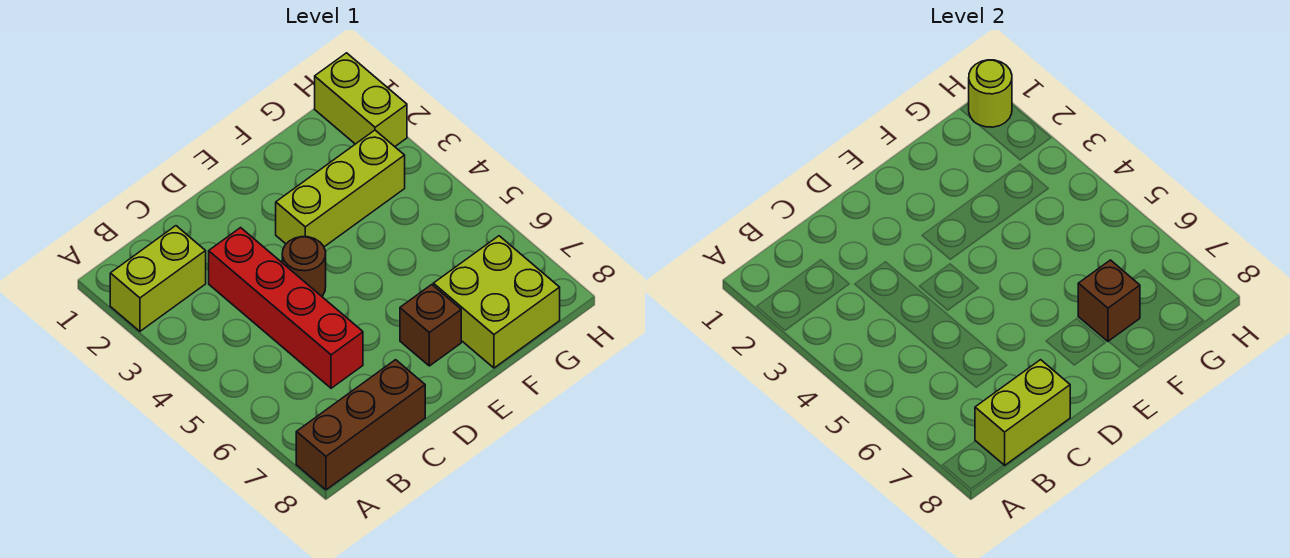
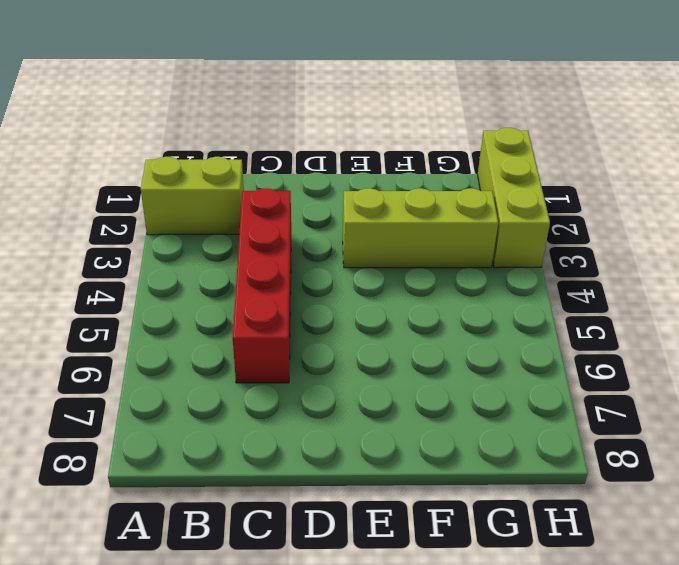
lime brick H1:H3 level 1 -> lime brick H1:H2 level 1
none -> brown brick A8:C8 level 1
none -> brown round brick D4 level 1

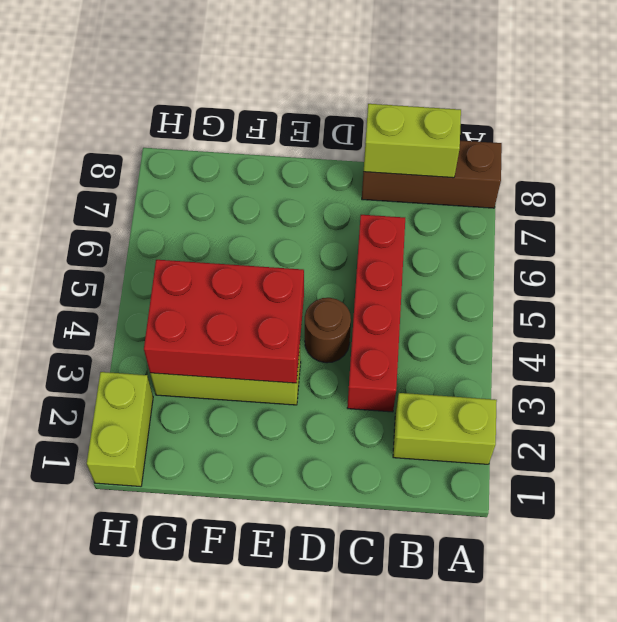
red brick E3:G4 level 2 -> none
none -> brown brick E7 level 1
none -> lime brick F7:G8 level 1

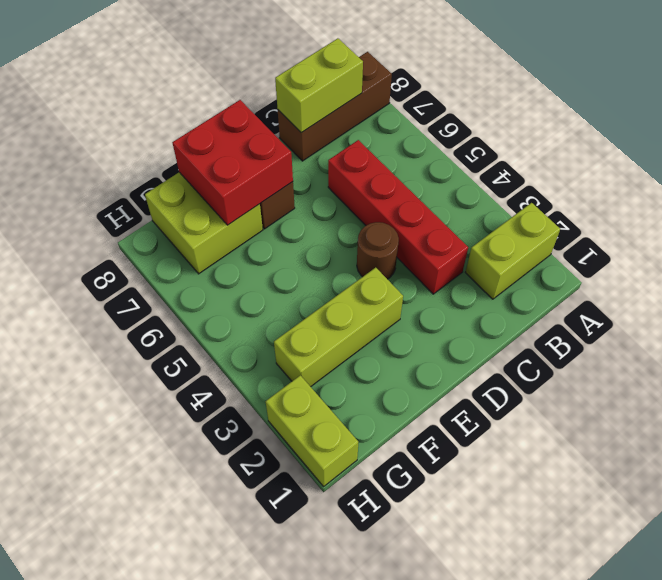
red brick E7:F8 level 2 -> brown brick F7 level 2
none -> lime round brick H1 level 2

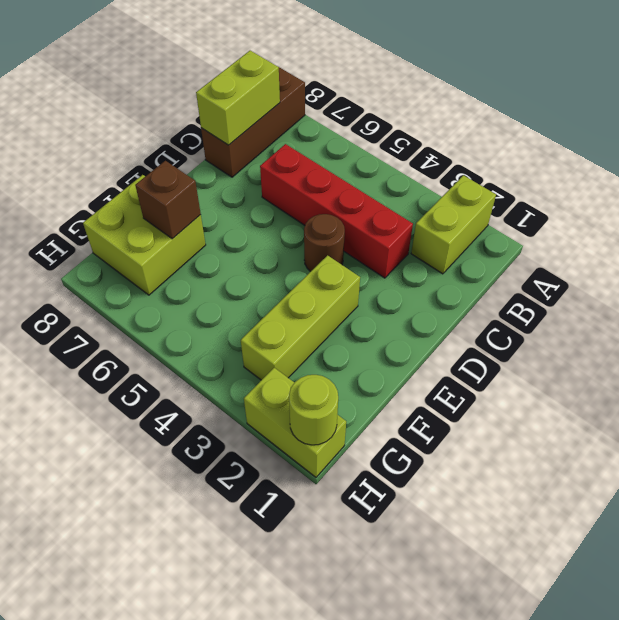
none -> brown brick E7 level 1

